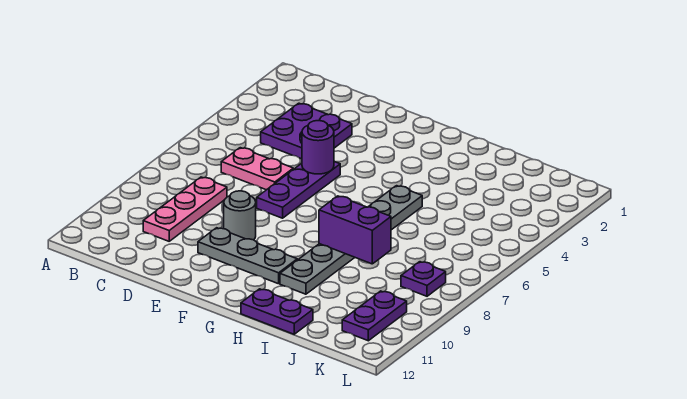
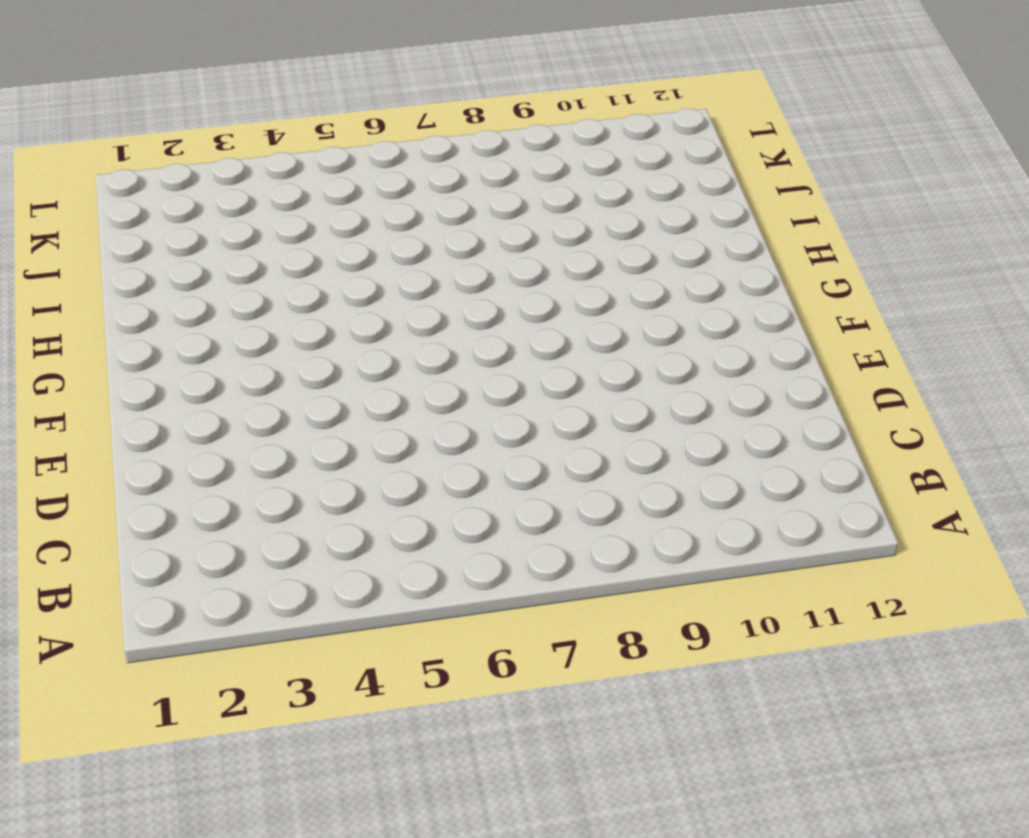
none -> purple plate C3:D4 level 1
none -> pink plate C6:D6 level 1
none -> pink plate C8:C10 level 1

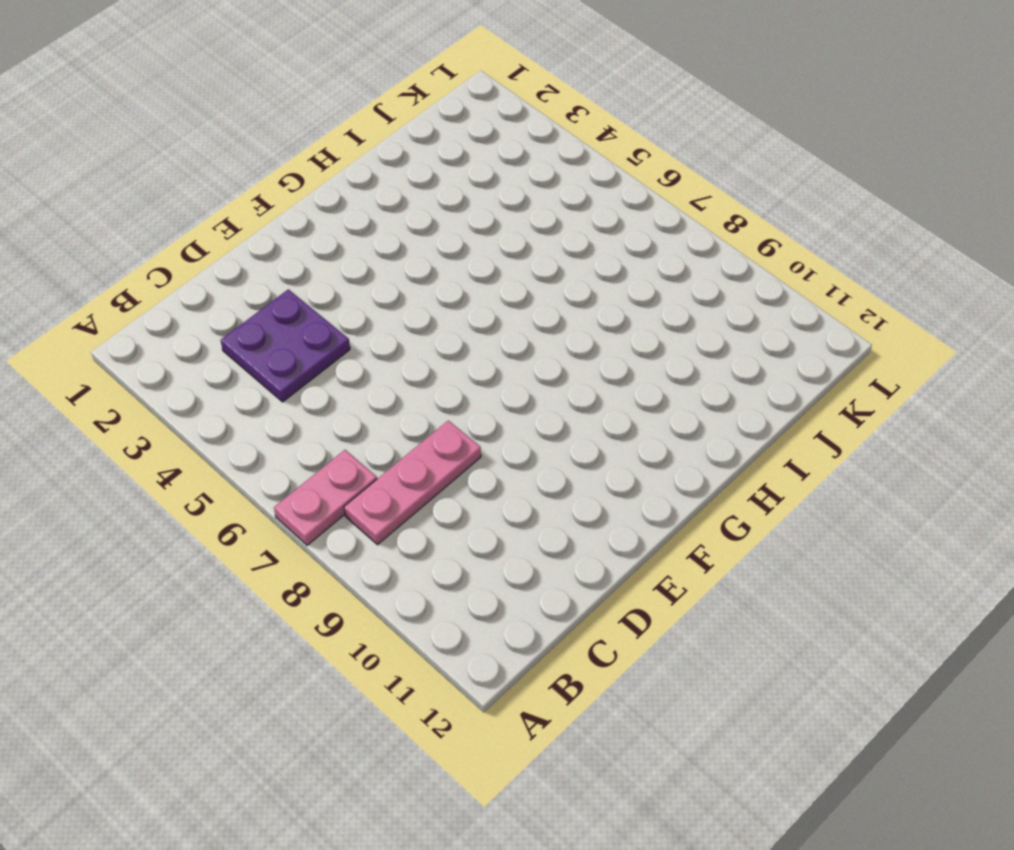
pink plate A7:B7 level 1 -> pink plate C6:D6 level 1
pink plate B8:D8 level 1 -> pink plate C8:C10 level 1
none -> purple plate E5:E7 level 1
none -> grey round brick E9 level 1
none -> grey plate E10:G10 level 1

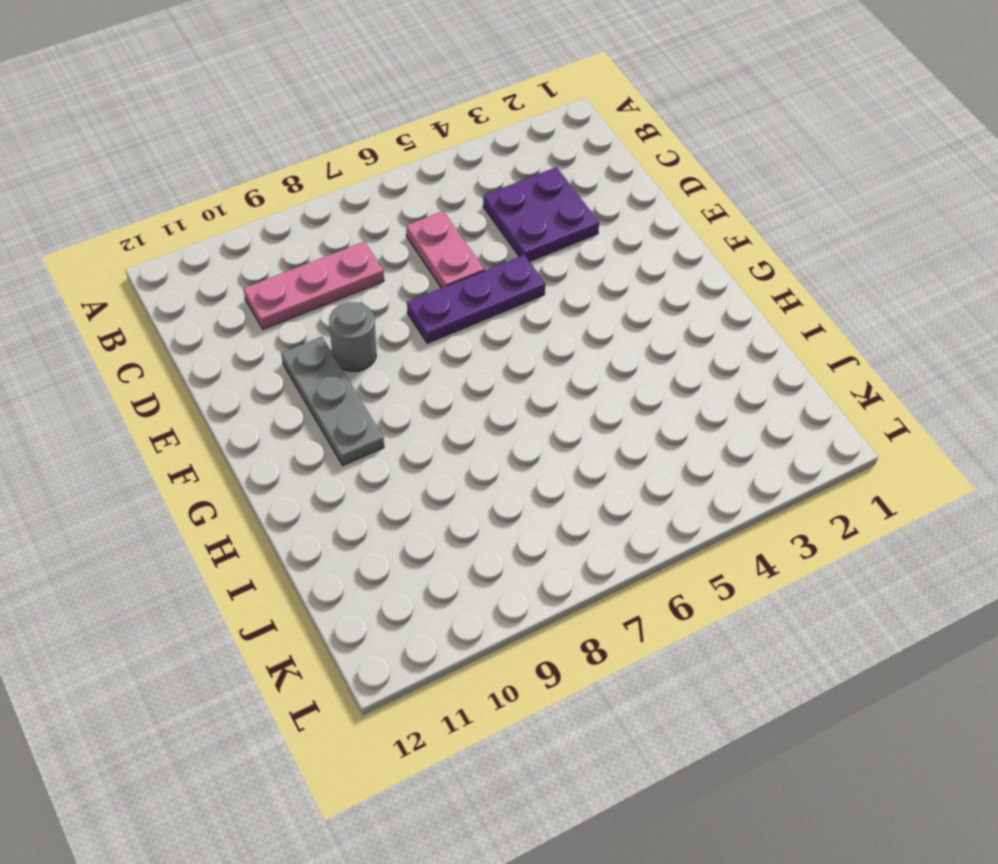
none -> grey plate H5:H10 level 1
none -> purple plate H12:I12 level 1
none -> purple plate K8 level 1

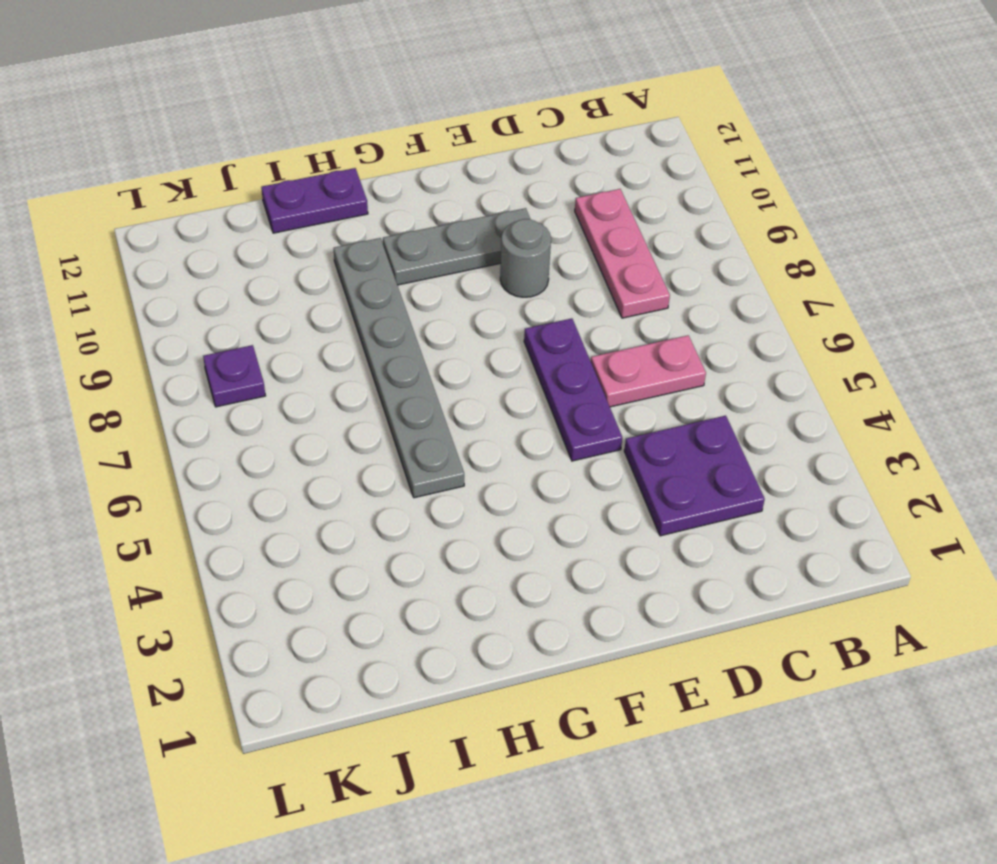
none -> purple plate K10:K11 level 1
none -> purple round brick E5 level 2
none -> purple brick H8:I8 level 2

